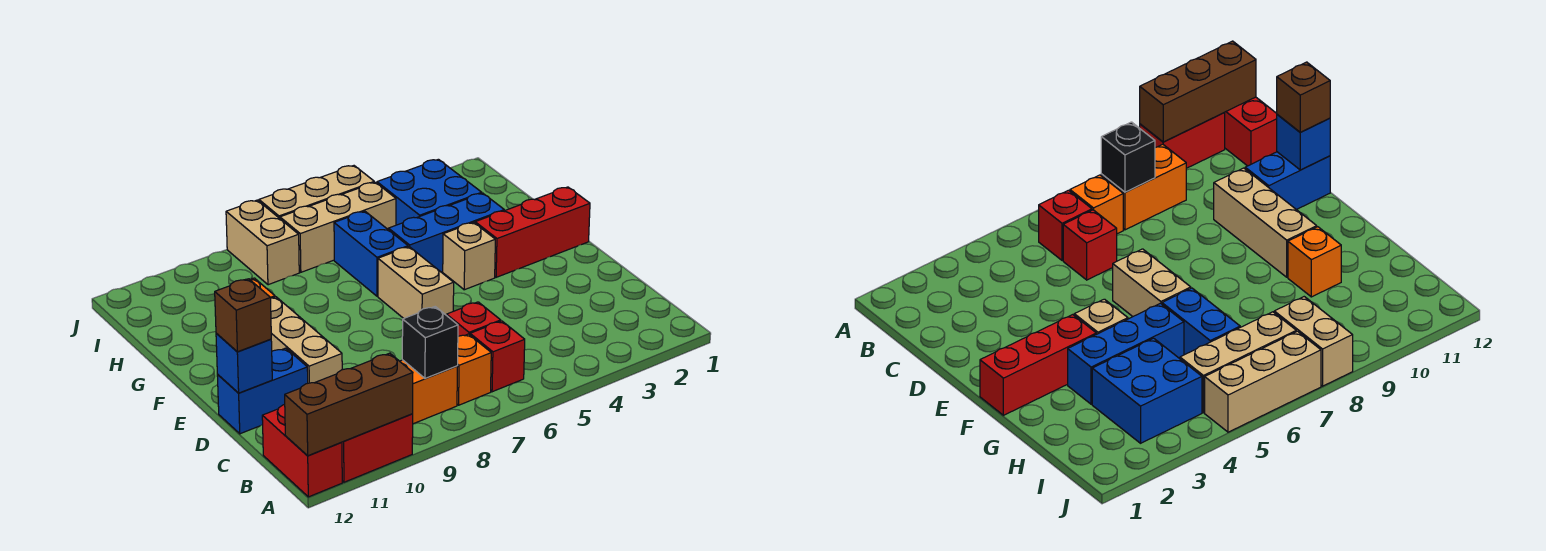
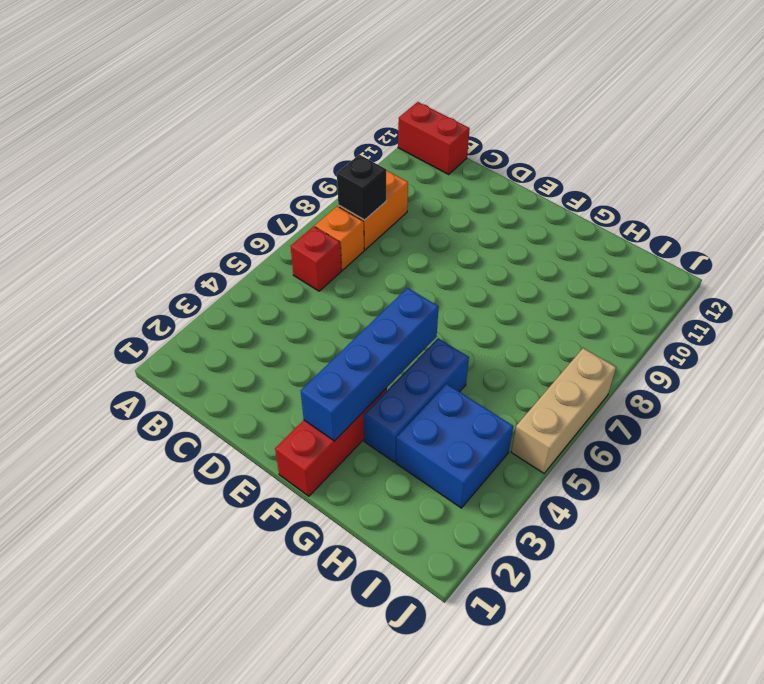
blue brick F2:F5 level 2 -> none
none -> red brick A10:A11 level 1
none -> red brick C6 level 1
none -> tan brick D10:F10 level 1

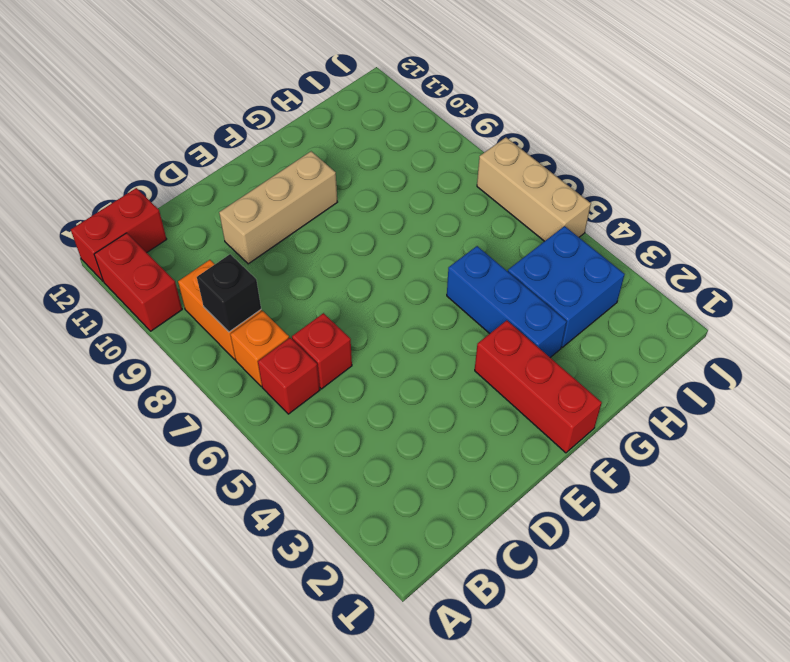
none -> blue brick D11:D12 level 1
none -> tan brick E6:F6 level 1
none -> tan brick F4 level 1

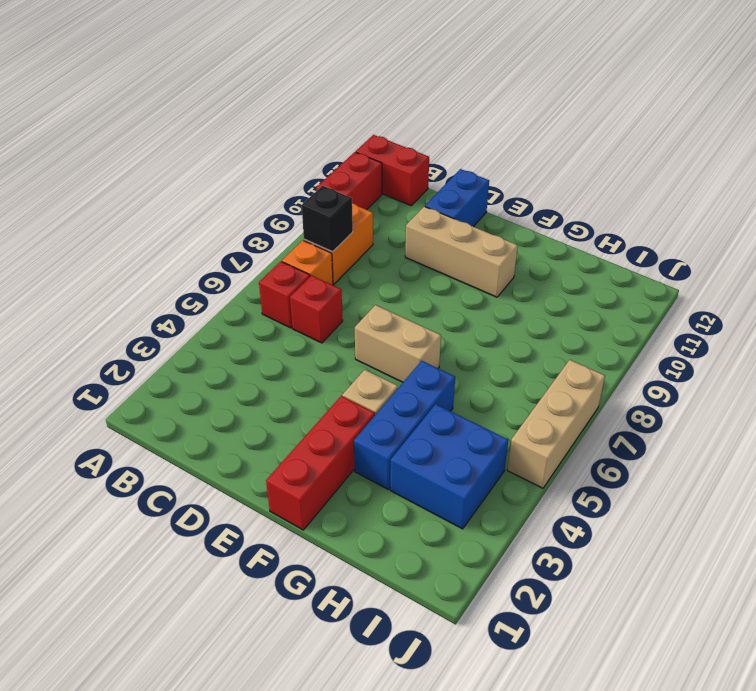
none -> blue brick G6:H6 level 1
none -> orange brick G10 level 1
none -> tan brick I5:I7 level 1

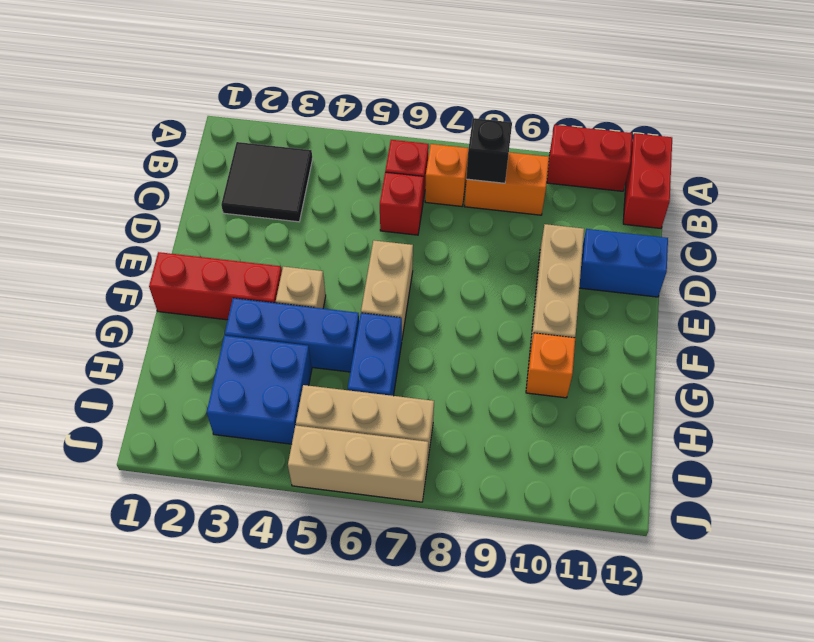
black tile B2:C3 level 1 -> none
none -> tan brick I8:J8 level 1
none -> brown brick A10:A12 level 2
none -> blue brick D12 level 2

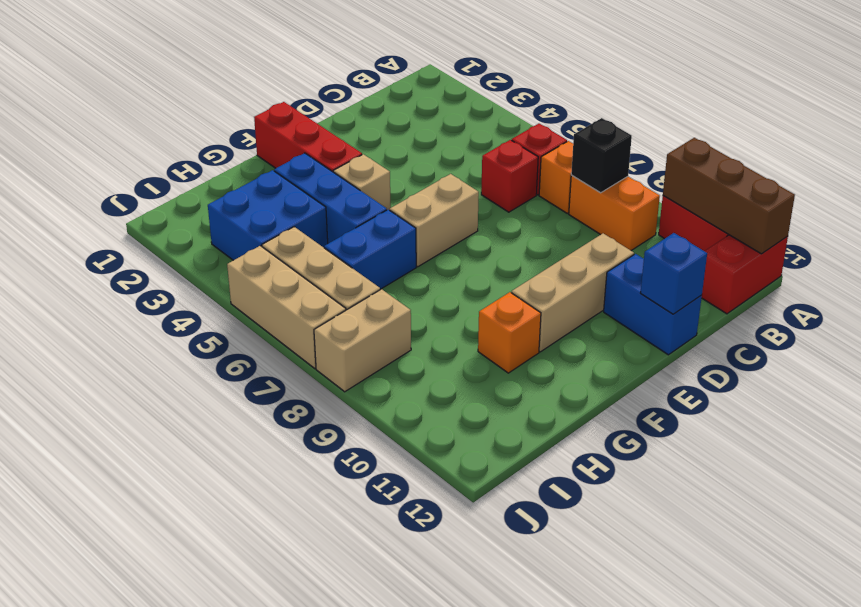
none -> brown brick D12 level 3

